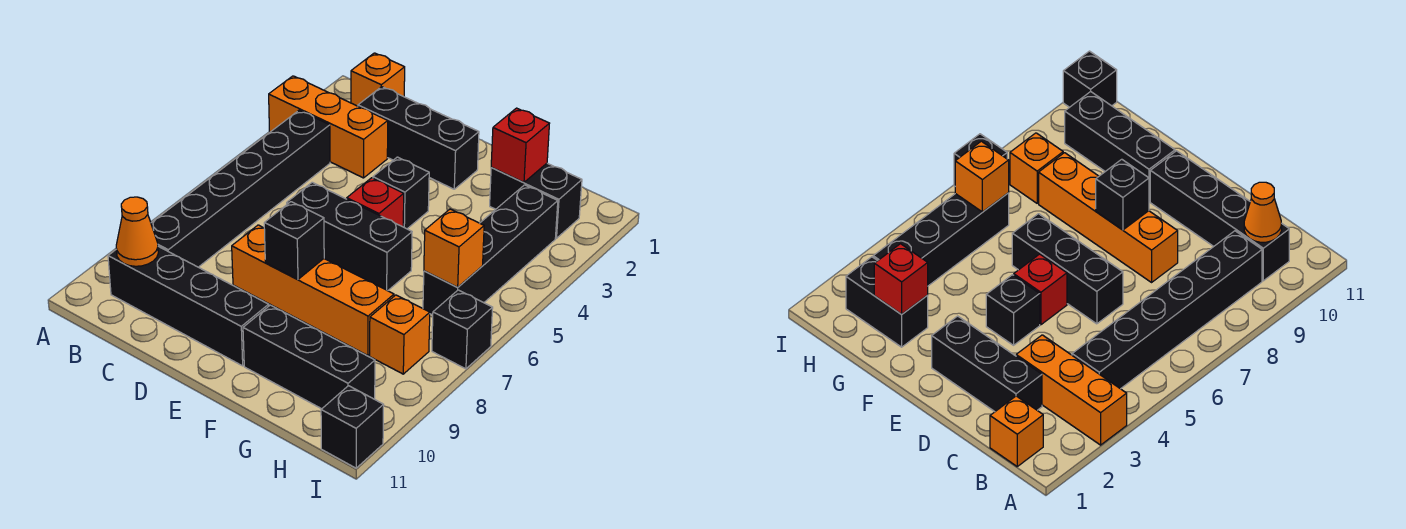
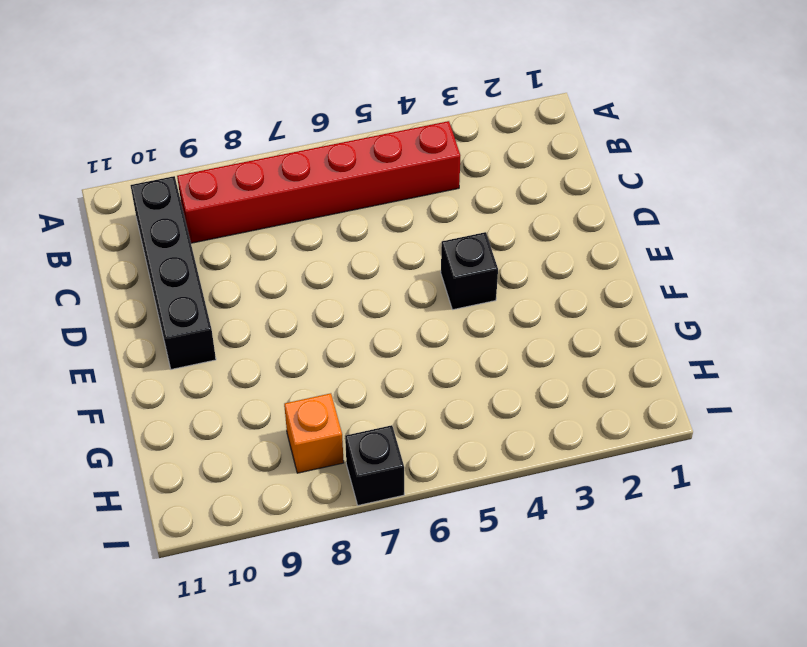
red brick B4:B9 level 1 -> black brick B4:B9 level 1
none -> orange brick A3:C3 level 1
none -> orange brick B1 level 1
none -> black brick C2:E2 level 1

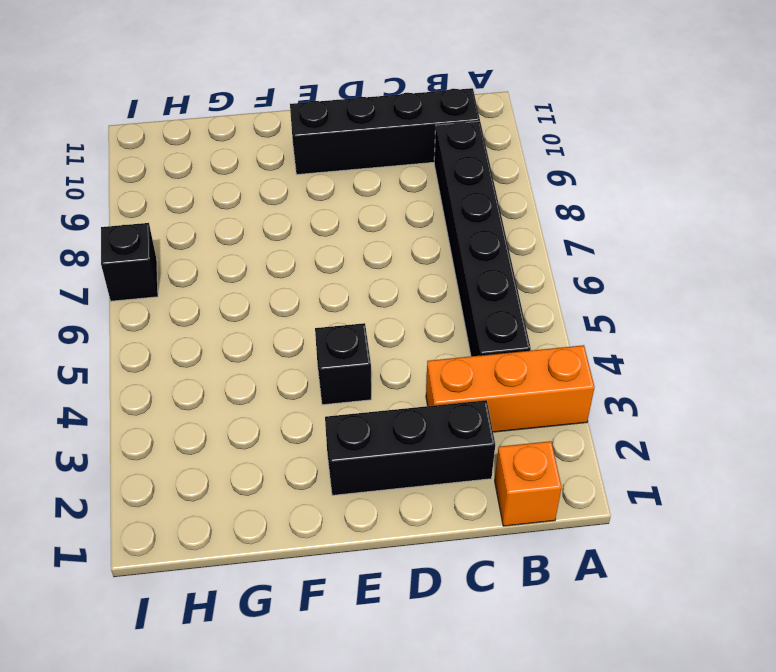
none -> black brick D6:F6 level 1
none -> orange brick D8:G8 level 1
none -> red brick E5 level 1

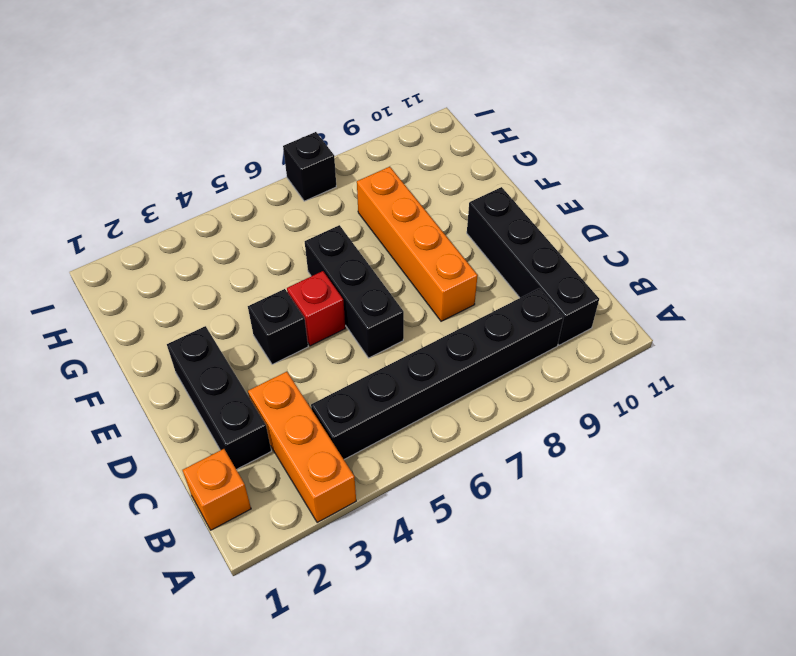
none -> black brick F10:H10 level 1
none -> black brick G2:H2 level 1
none -> black brick H3:H6 level 1

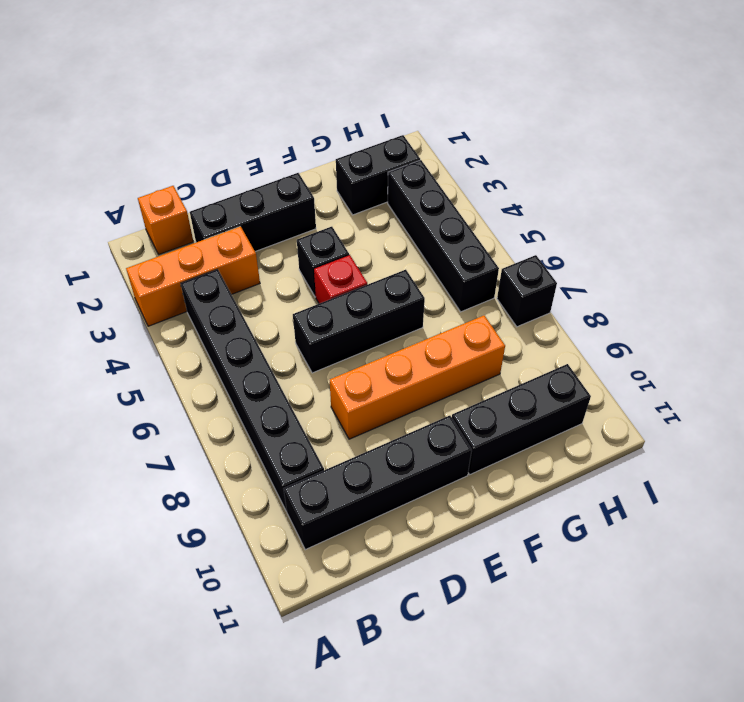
none -> orange brick H8 level 1
none -> black brick I11 level 1
none -> orange cone B10 level 2

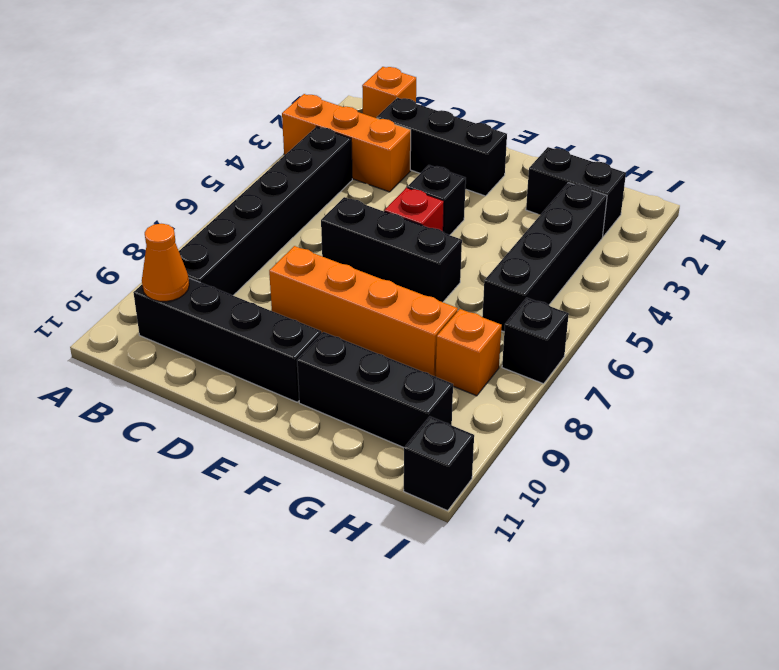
none -> black brick E8 level 2
none -> red brick G2 level 2
none -> orange brick H6 level 2

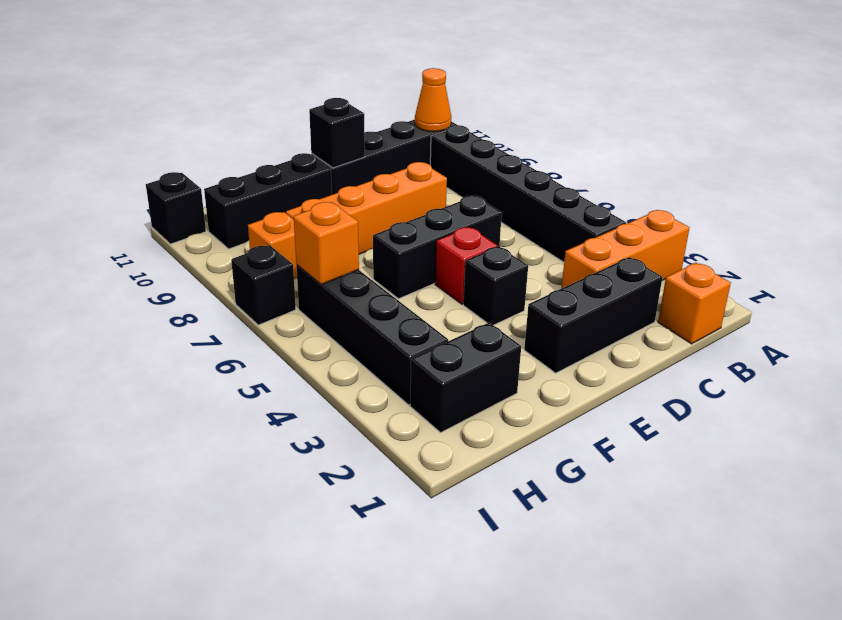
black brick E10 level 2 -> black brick E8 level 2
none -> red brick G2 level 2

